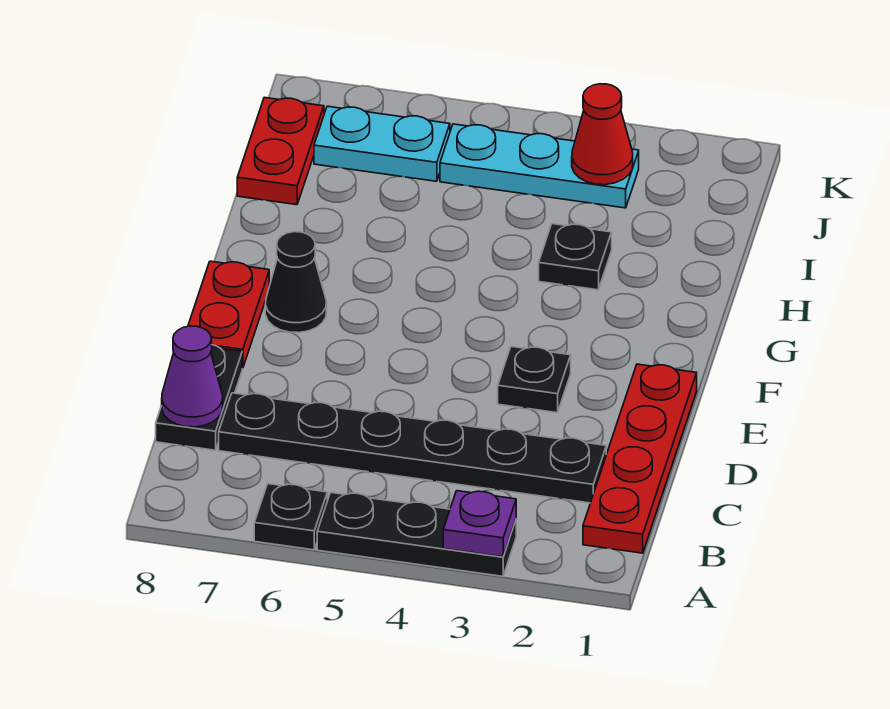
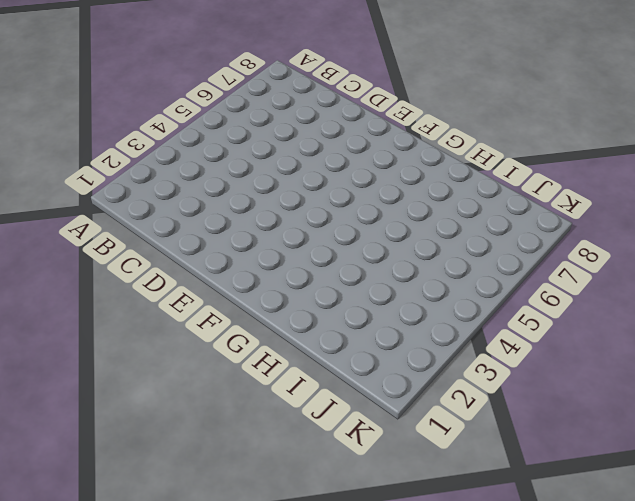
none -> black plate A3:A5 level 1
none -> black plate A6 level 1
none -> red plate B1:E1 level 1

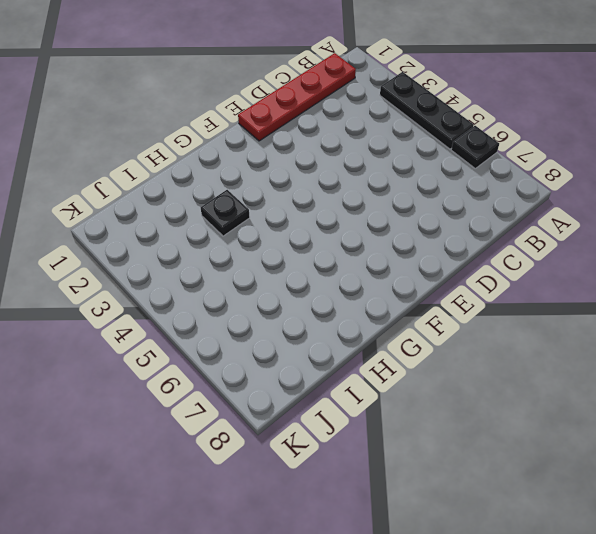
none -> black plate C2:C7 level 1
none -> black plate C8:D8 level 1
none -> black plate E3 level 1

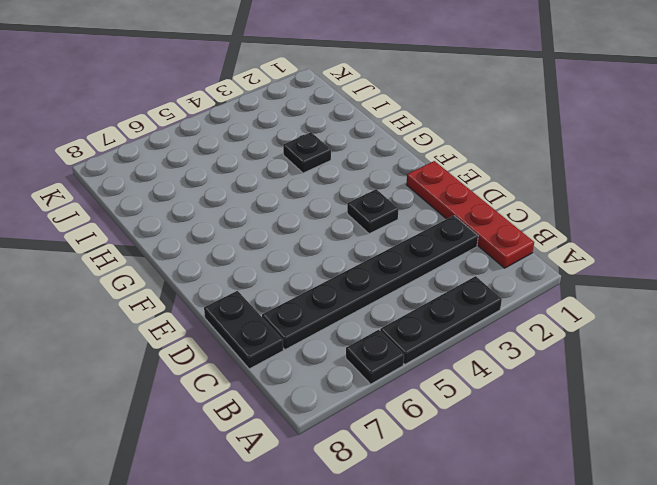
none -> red plate E8:F8 level 1
none -> black cone F7 level 1
none -> red plate I8:J8 level 1

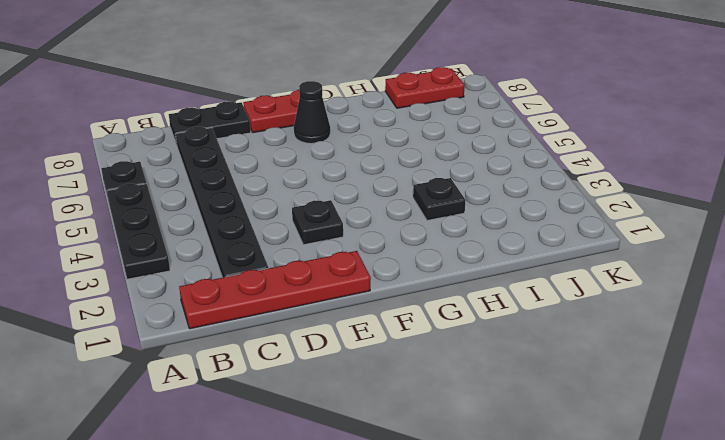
none -> cyan plate J3:J5 level 1
none -> cyan plate J6:J7 level 1
none -> purple plate A3 level 2

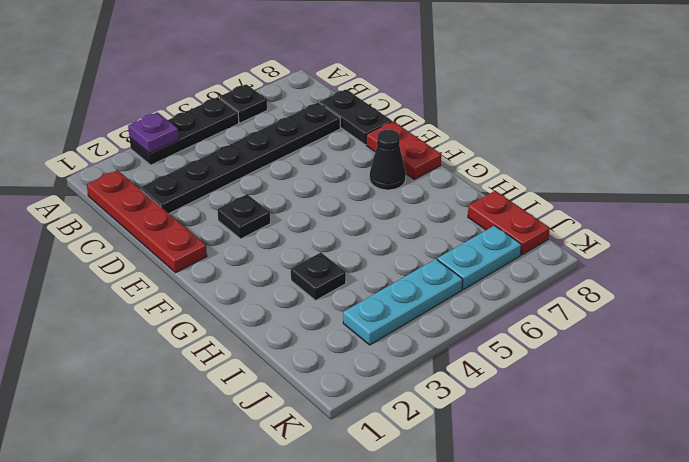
none -> purple cone C8 level 2
none -> red cone J3 level 2

